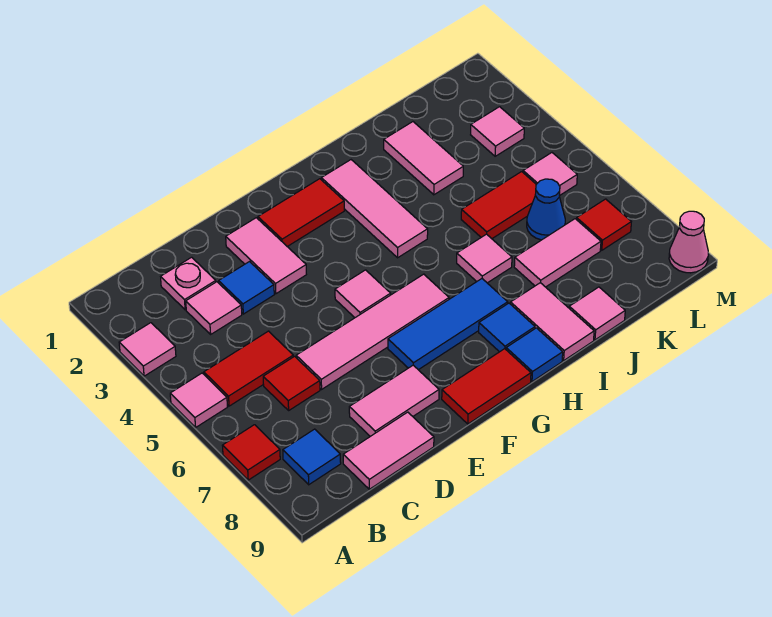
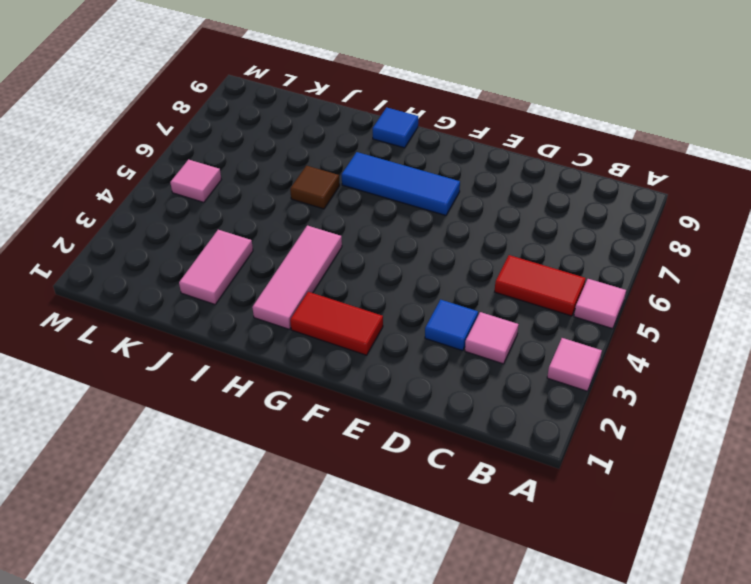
brown tile I6 level 1 -> pink tile I6 level 1
none -> red tile A7 level 1
none -> blue tile B8 level 1
none -> pink plate C2 level 1
none -> red tile C6 level 1

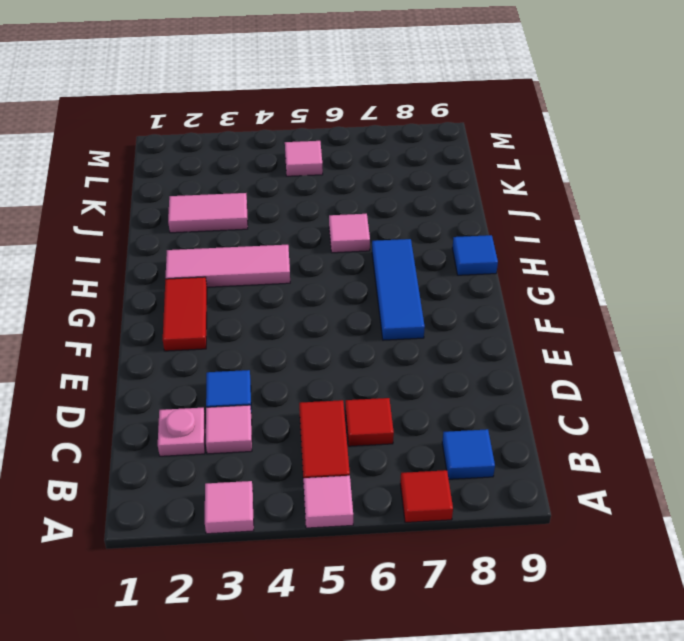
none -> pink tile C9:D9 level 1
none -> pink tile D6:G6 level 1
none -> pink tile D8:E8 level 1
none -> pink tile E2:E3 level 1

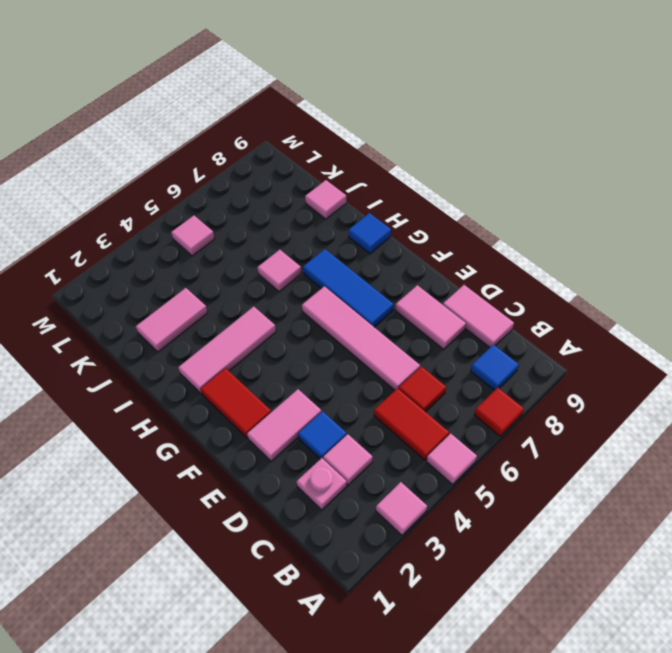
none -> pink tile F5 level 1
none -> red tile F9:G9 level 1
none -> blue tile H8 level 1
none -> pink tile I8:I9 level 1

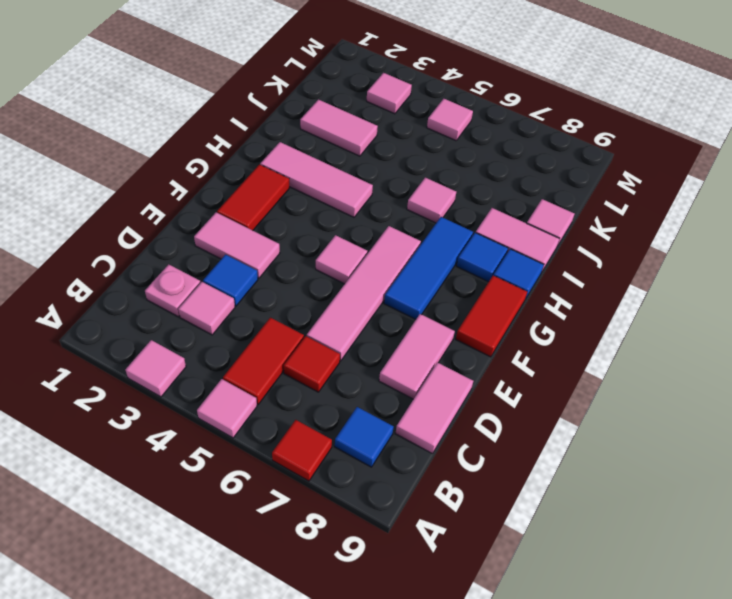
none -> red tile J5:K5 level 1
none -> pink tile J7:K7 level 1
none -> blue cone K6 level 1
none -> red tile L7 level 1

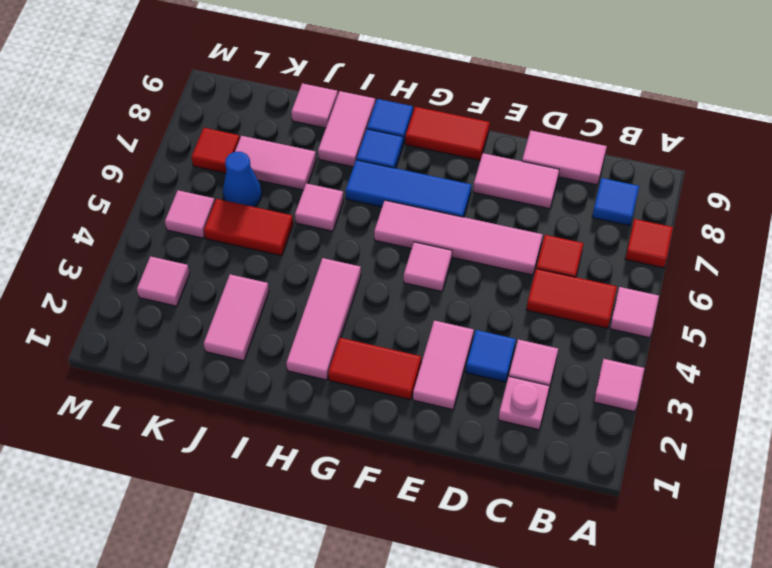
none -> pink cone M9 level 1

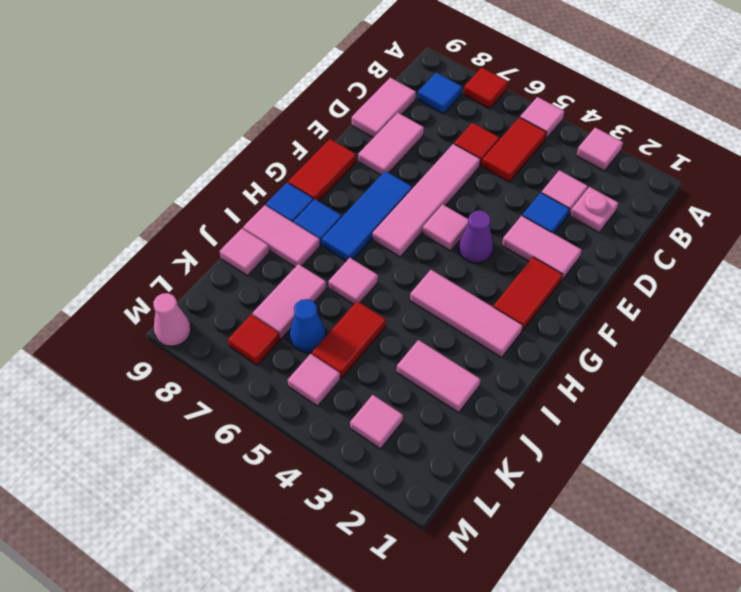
purple cone F4 level 1 -> none

